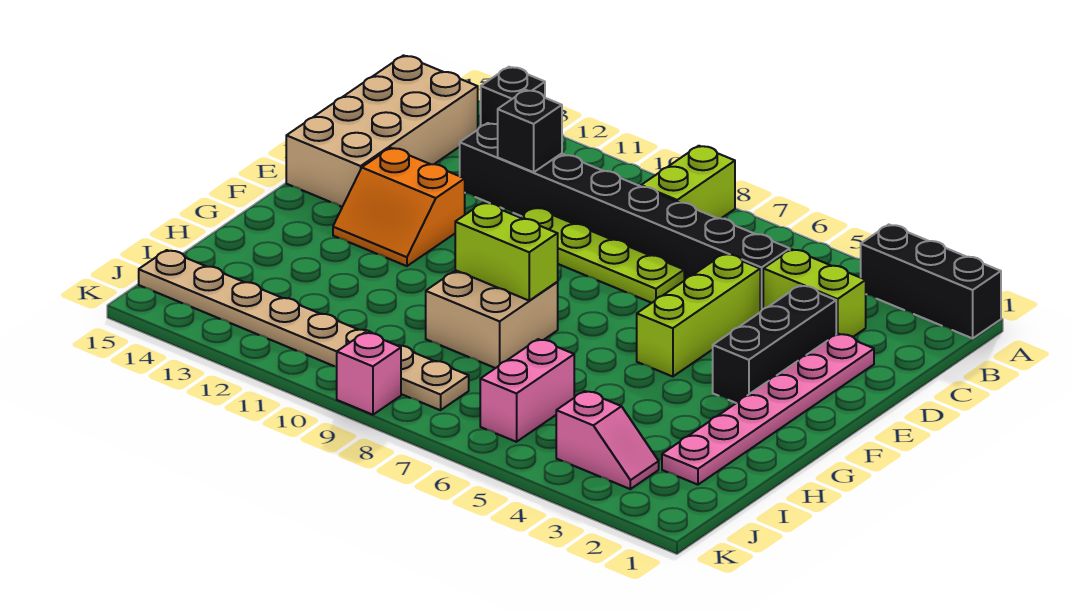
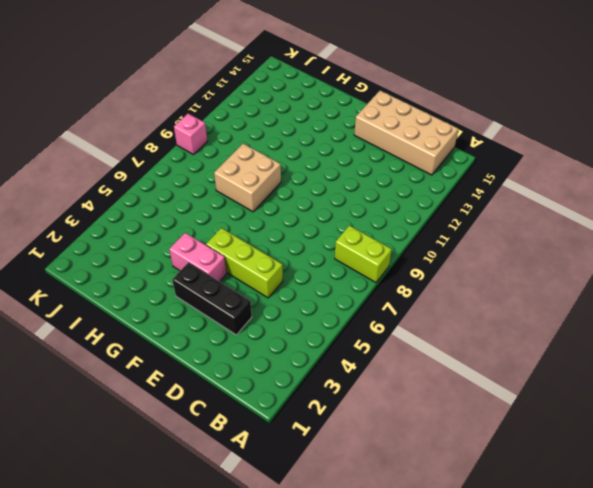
pink brick F4:G4 level 1 -> pink brick I6:J6 level 1
none -> black brick A1:A3 level 1
none -> black brick A13 level 1
none -> lime brick C3:C4 level 1

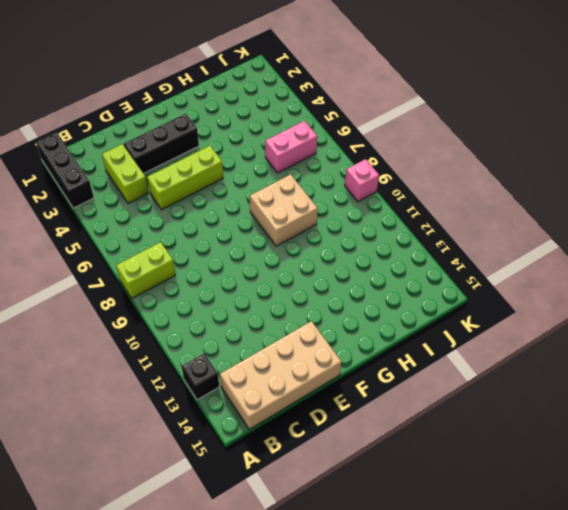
none -> black brick C5:C12 level 1
none -> pink plate D2:I2 level 1
none -> lime plate D7:D10 level 1

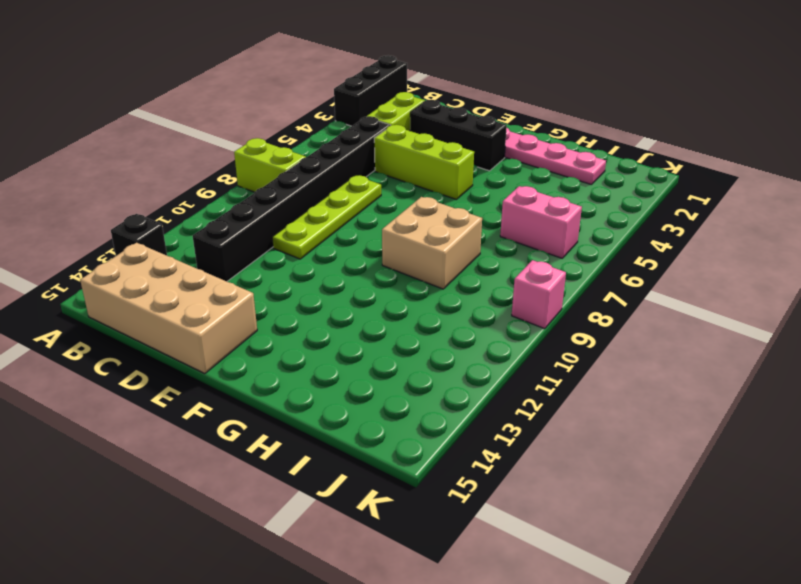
none -> orange slope E12:F13 level 1 top E
none -> pink slope J3:J4 level 1 top 4
none -> tan plate J8:J15 level 1

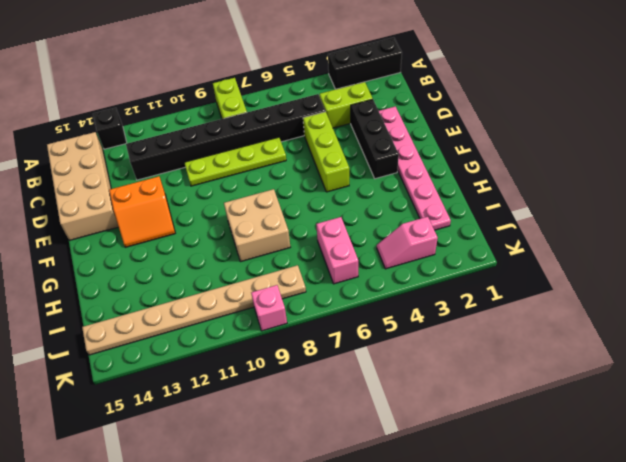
pink slope J3:J4 level 1 top 3 -> pink slope J3:J4 level 1 top 4
none -> black brick C11 level 2
none -> lime brick G8:G9 level 2

